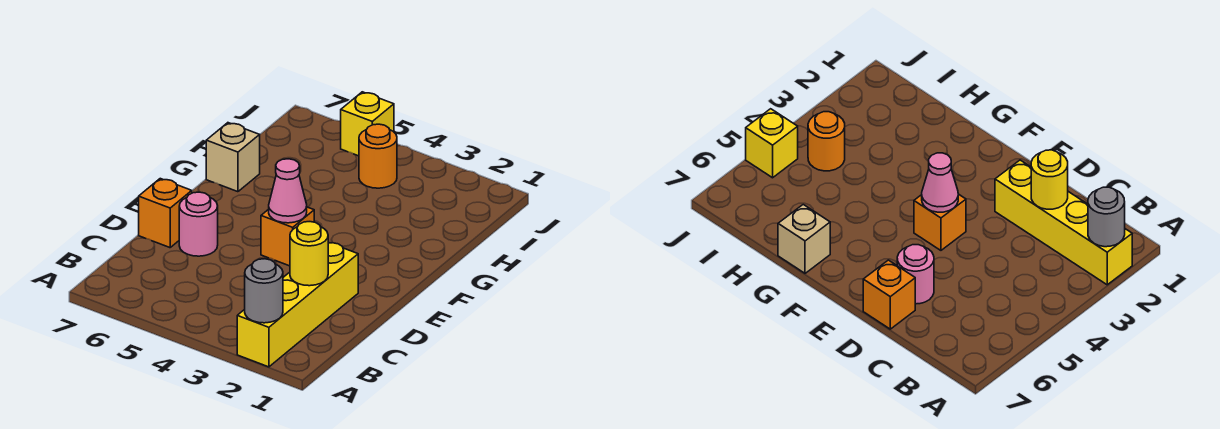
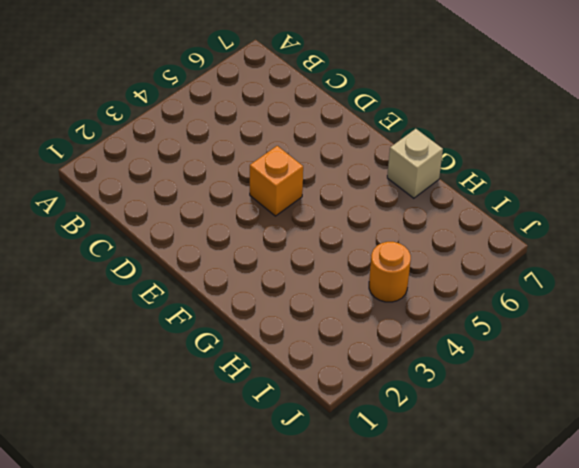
none -> yellow brick A2:D2 level 1
none -> pink round brick D6 level 1

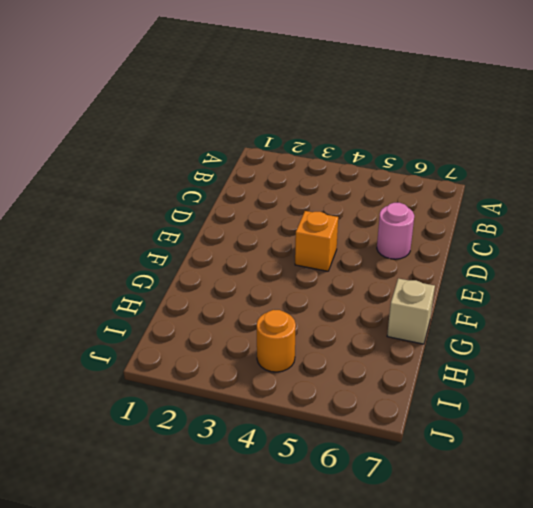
none -> yellow brick A2:D2 level 1
none -> orange brick D7 level 1

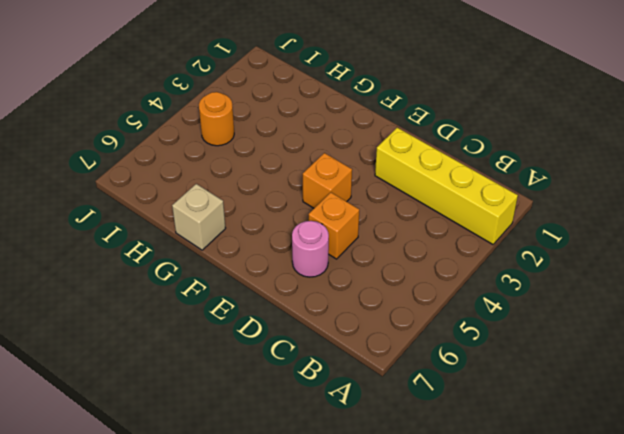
orange brick D5 level 1 -> orange brick D7 level 1
none -> yellow brick J5 level 1
none -> grey round brick A2 level 2

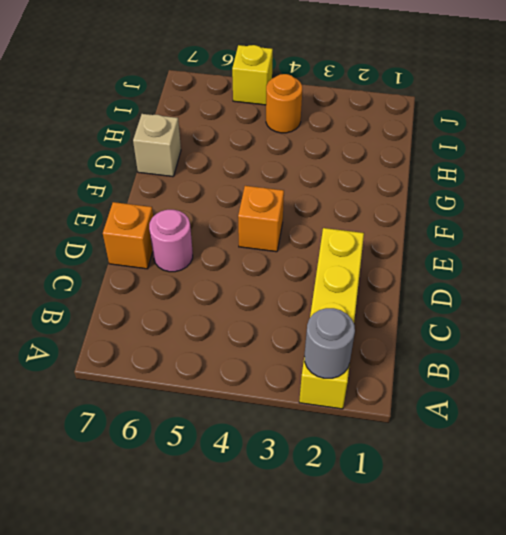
none -> yellow round brick C2 level 2
none -> pink cone E4 level 2

